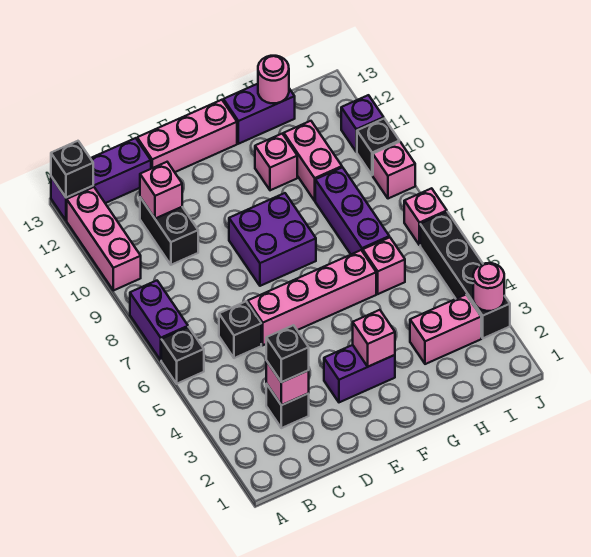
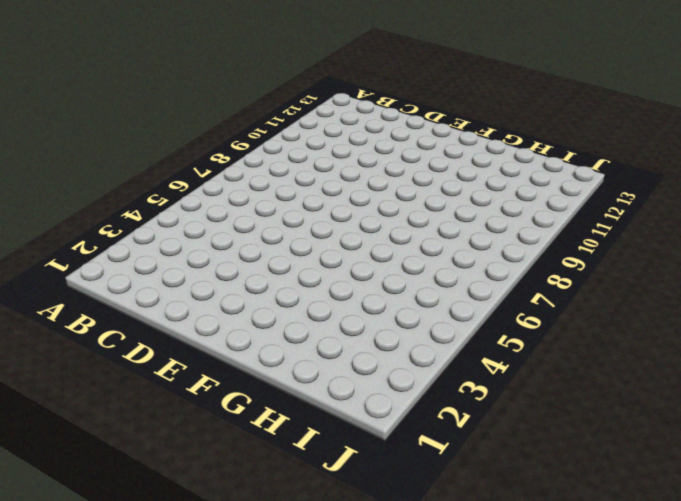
none -> black brick A6 level 1
none -> purple brick A7:A8 level 1
none -> pink brick A10:A12 level 1

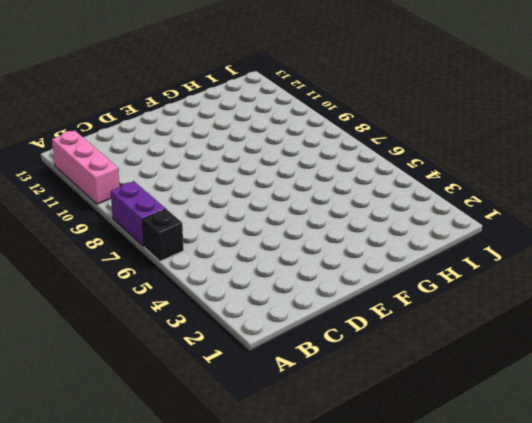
none -> purple brick A13:C13 level 1
none -> black brick C3 level 1
none -> black brick C6 level 1

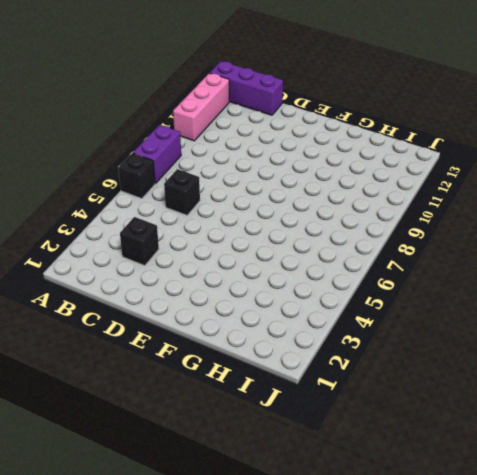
none -> black brick C10:C11 level 1
none -> pink brick D6:G6 level 1
none -> pink brick D13:F13 level 1

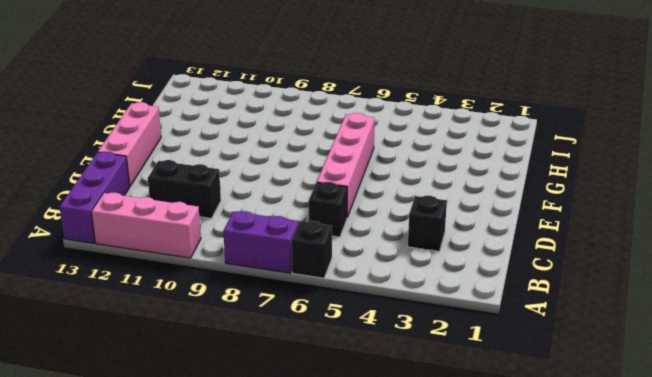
none -> purple brick E3:F3 level 1
none -> purple brick E8:F9 level 1
none -> pink brick G11 level 1

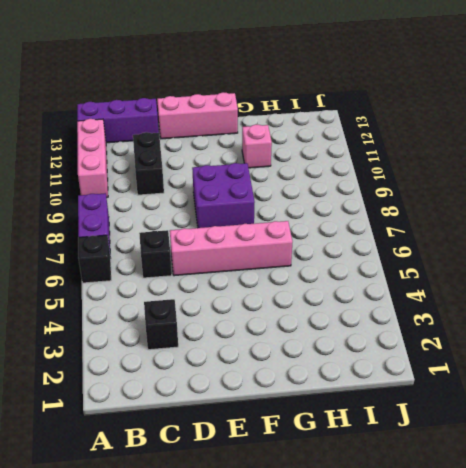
none -> purple brick E3:F3 level 1
none -> purple brick G13:H13 level 1
none -> pink brick H3:I3 level 1

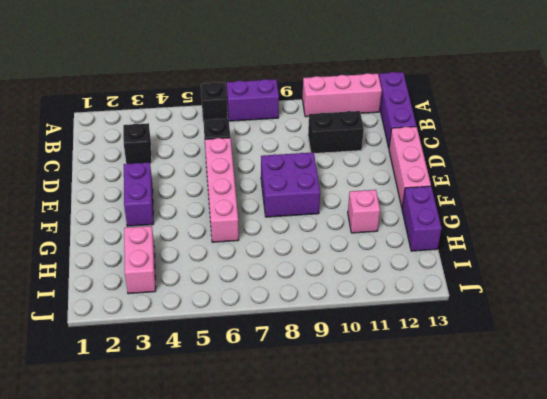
none -> pink brick H6 level 1
none -> purple brick H7:H9 level 1
none -> pink brick H10:H11 level 1

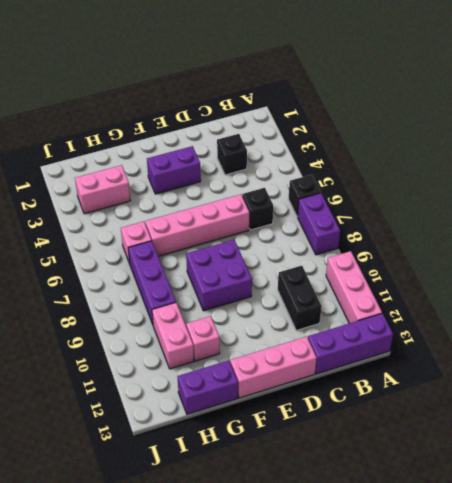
none -> black brick J3:J6 level 1
none -> pink brick J7 level 1
none -> pink brick J9 level 1

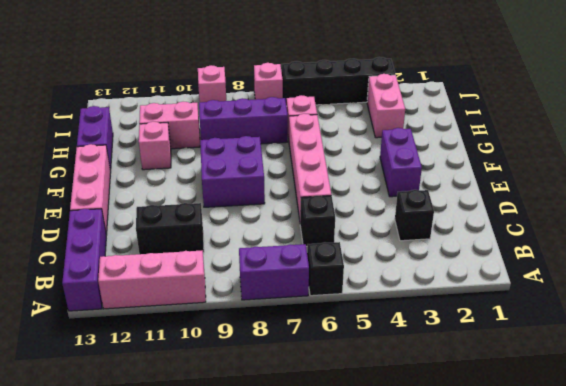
none -> black brick J10 level 1
none -> purple brick J11 level 1
none -> black brick A13 level 2

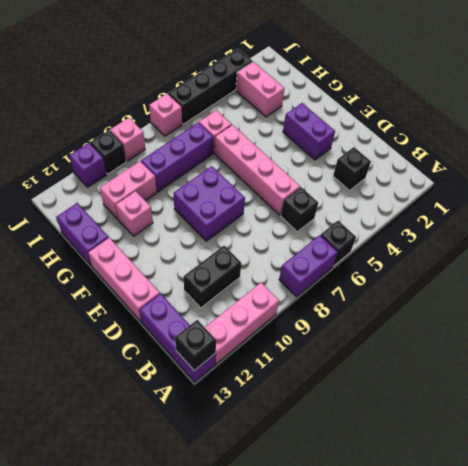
none -> pink brick C3 level 2
none -> pink brick C11 level 2
none -> pink brick F3 level 2

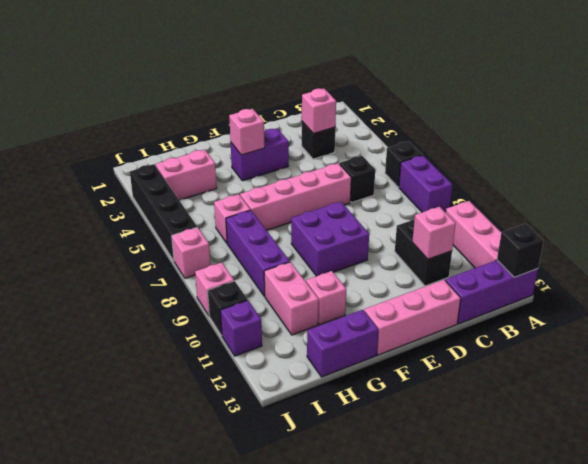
none -> pink round brick H13 level 2
none -> pink round brick J3 level 2
none -> black brick C3 level 3

